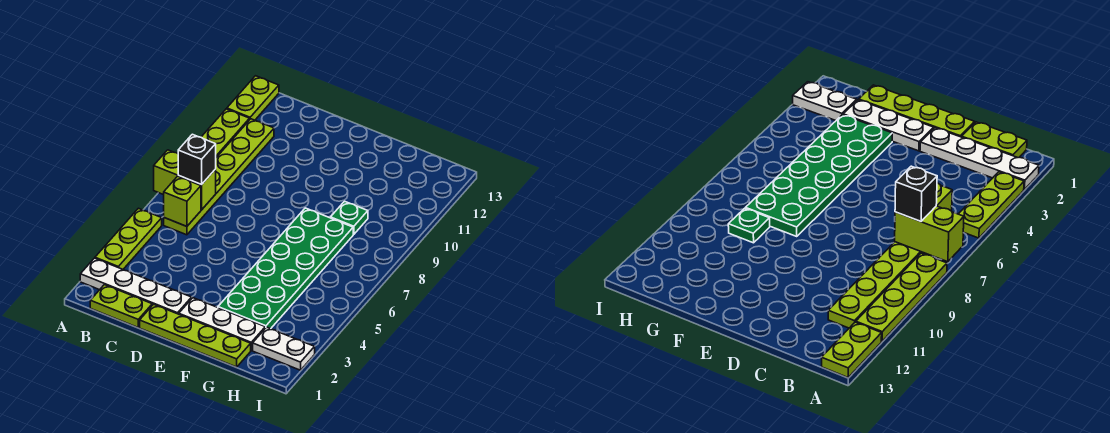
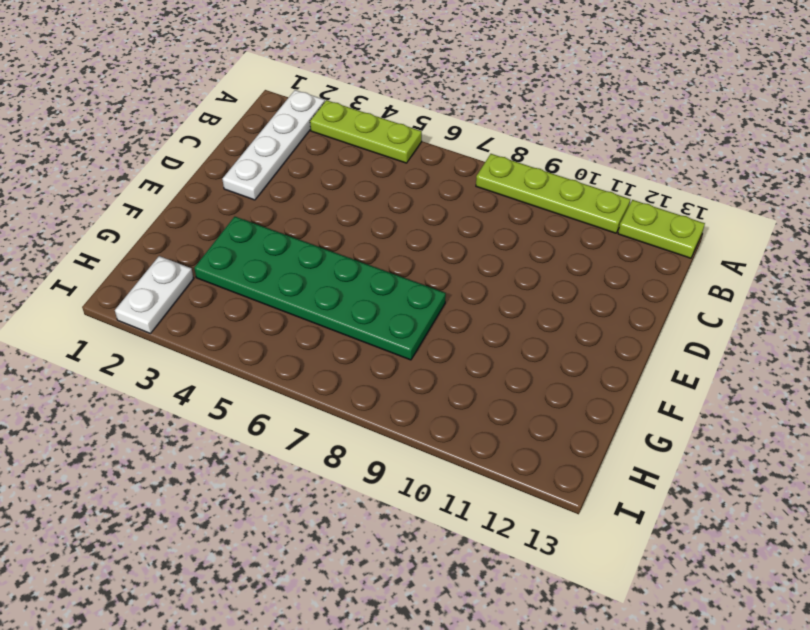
none -> lime plate B1:C1 level 1
none -> lime plate B6:B11 level 1
none -> lime plate D1:G1 level 1

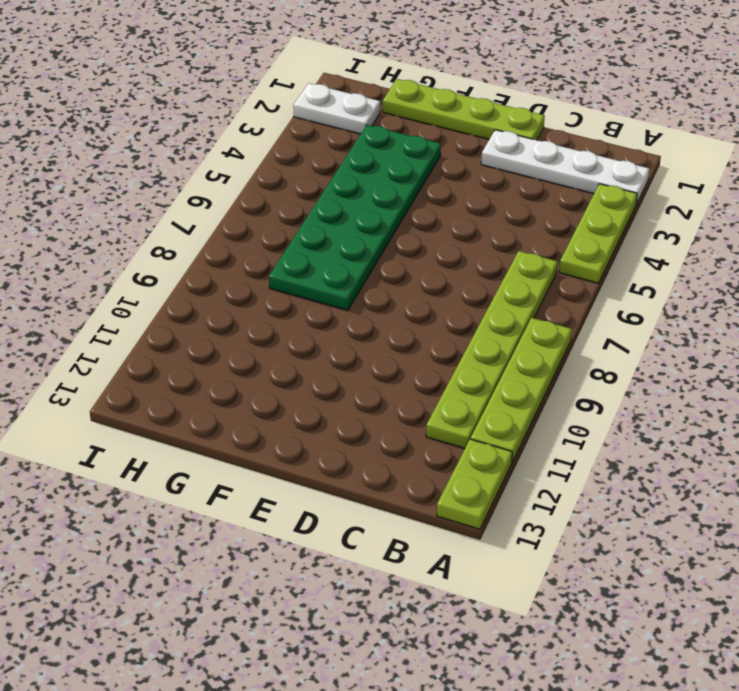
none -> lime plate B1:C1 level 1
none -> white plate E2:G2 level 1
none -> green plate G9 level 1

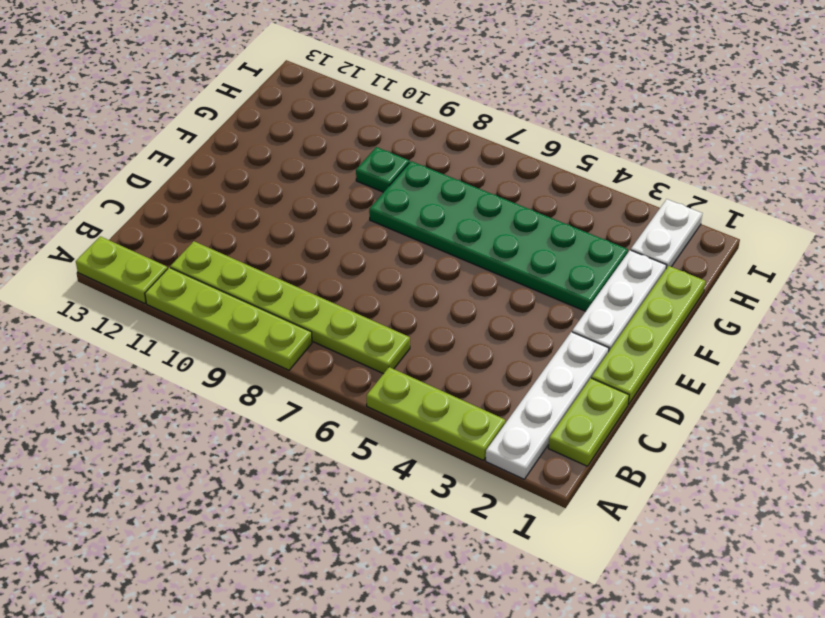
none -> lime brick A7:B7 level 2
none -> lime brick B6 level 2
none -> black brick B7 level 3

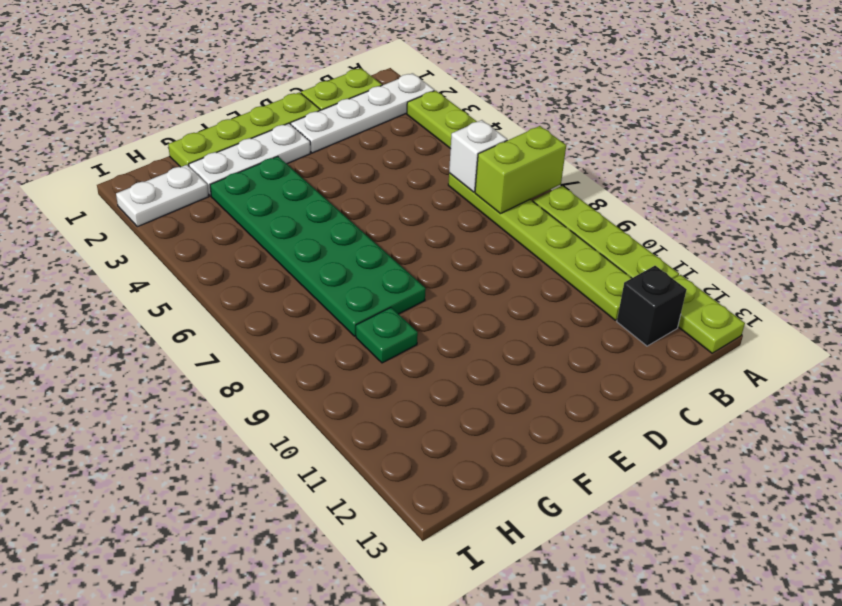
white brick B6 level 2 -> lime brick B6 level 2
black brick B12 level 1 -> black brick B7 level 3

